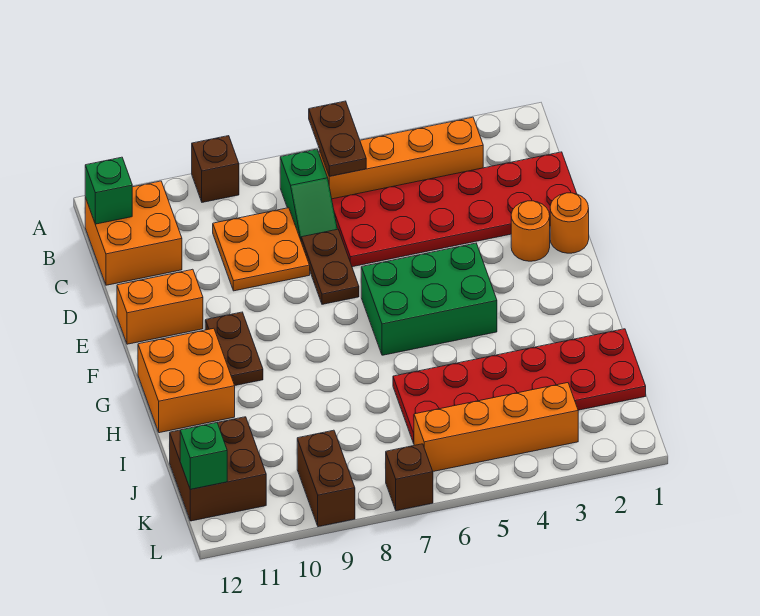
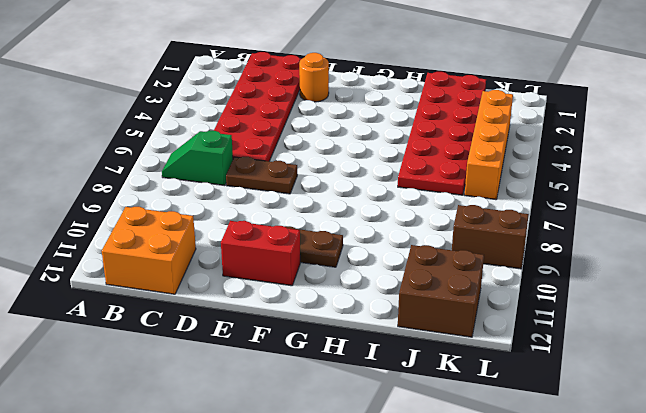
green slope B7:C7 level 1 top C -> green slope B7:C7 level 1 top B
red brick E11:F11 level 1 -> orange brick E11:E12 level 1
none -> brown brick A9 level 1
none -> orange brick B3:B6 level 1
none -> orange plate C8:D9 level 1

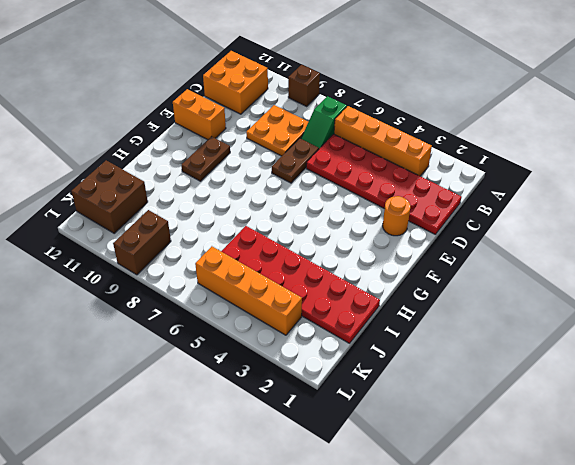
none -> orange round brick E1 level 1
none -> green brick F4:G6 level 1
none -> orange brick G11:H12 level 1

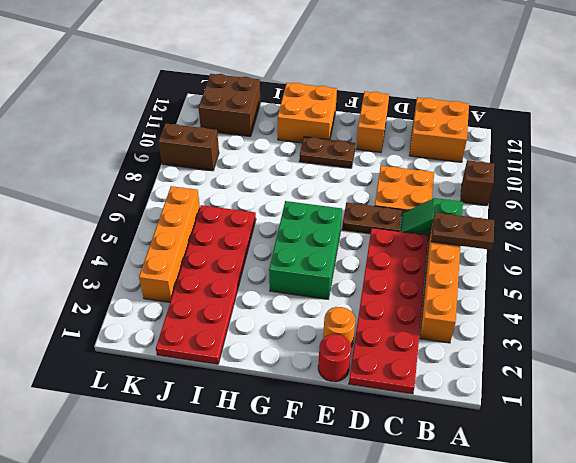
red round brick E1 level 1 -> orange round brick E1 level 1
none -> brown brick L7 level 1
none -> green brick B12 level 2
none -> green brick K12 level 2

